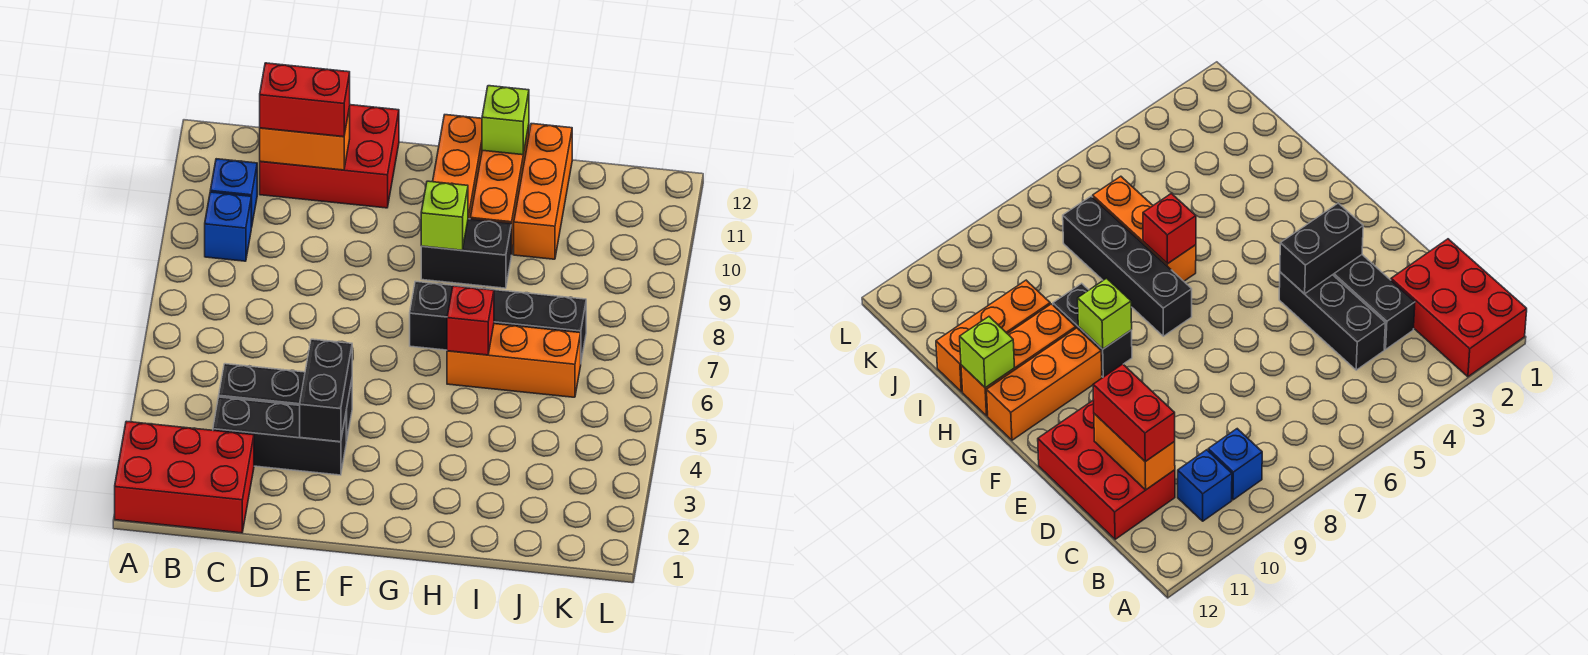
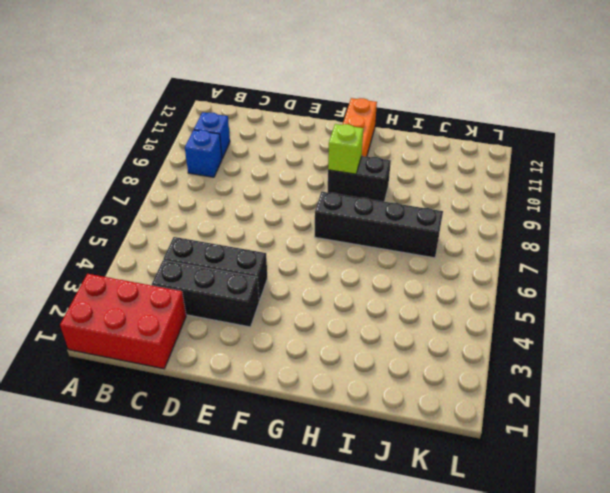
none -> red brick C11:E12 level 1
none -> orange brick H6:J6 level 1
none -> orange brick H10:H12 level 1

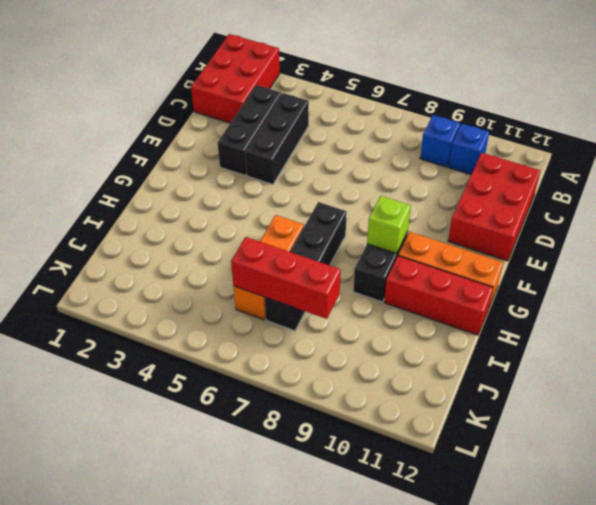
red brick H10:H12 level 1 -> orange brick H10:H12 level 1
red brick J6:J8 level 2 -> none
none -> orange brick I10:I12 level 1
none -> orange brick C11:D11 level 2
none -> black brick E3:E4 level 2

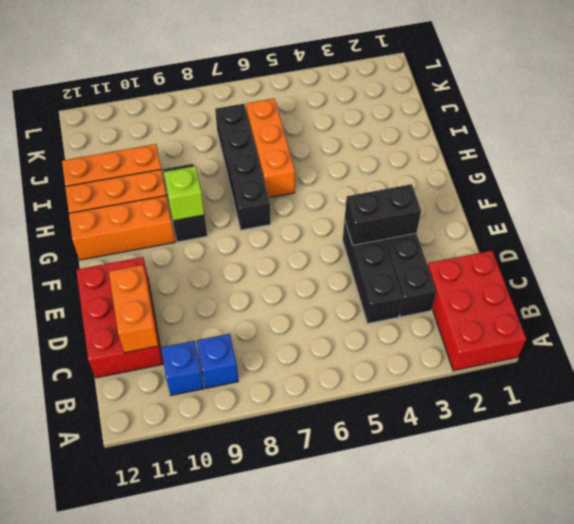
none -> red brick H6 level 2
none -> lime brick H12 level 2
none -> red brick C11:D11 level 3

